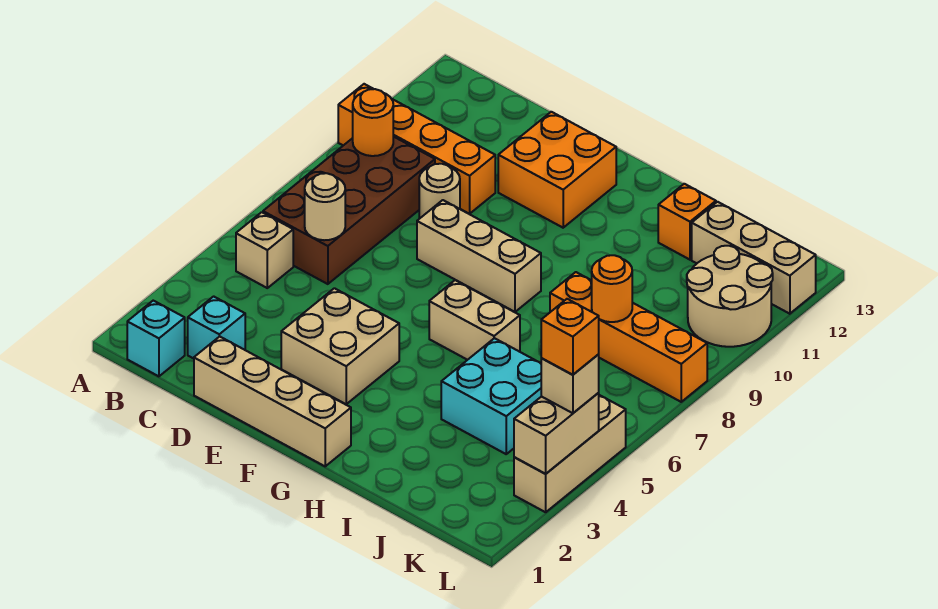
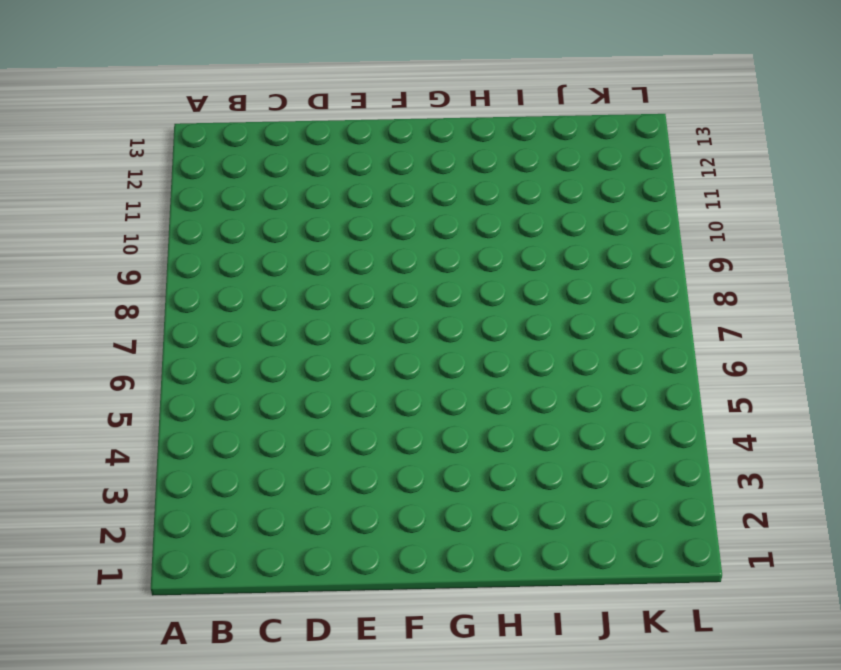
none -> orange brick A10:D10 level 1
none -> cyan brick B1 level 1
none -> tan brick B5 level 1

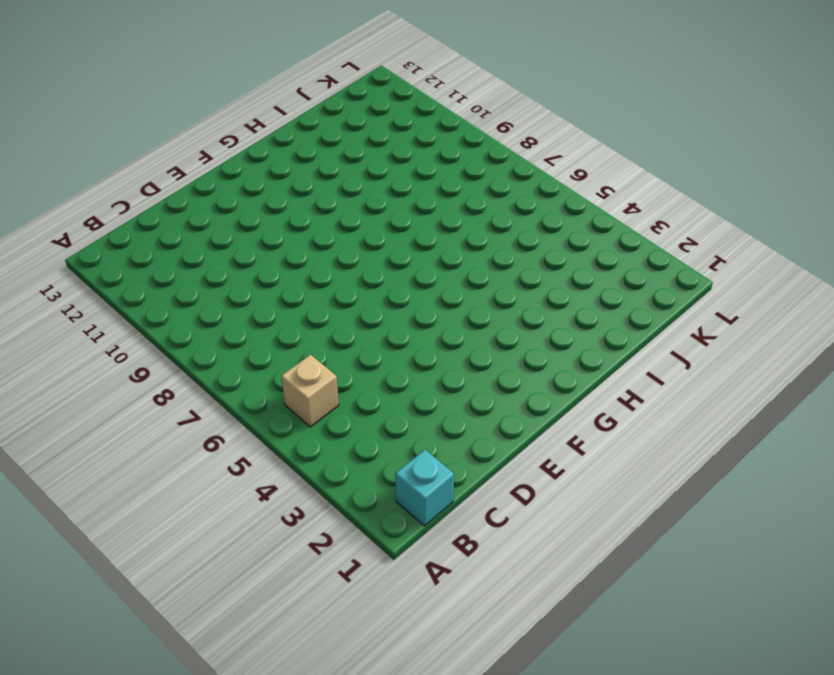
none -> orange brick A10:D10 level 1
none -> brown brick B6:C9 level 1
none -> cyan brick C2 level 1

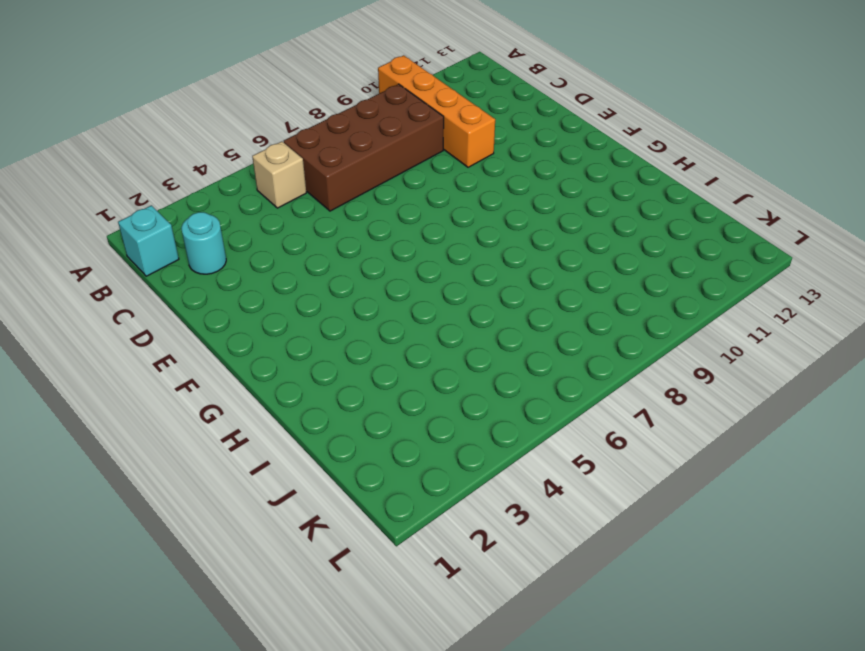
cyan round brick C2 level 1 -> cyan brick C2 level 1
none -> tan brick D1:G1 level 1
none -> tan round brick D9 level 1
none -> tan brick E3:F4 level 1

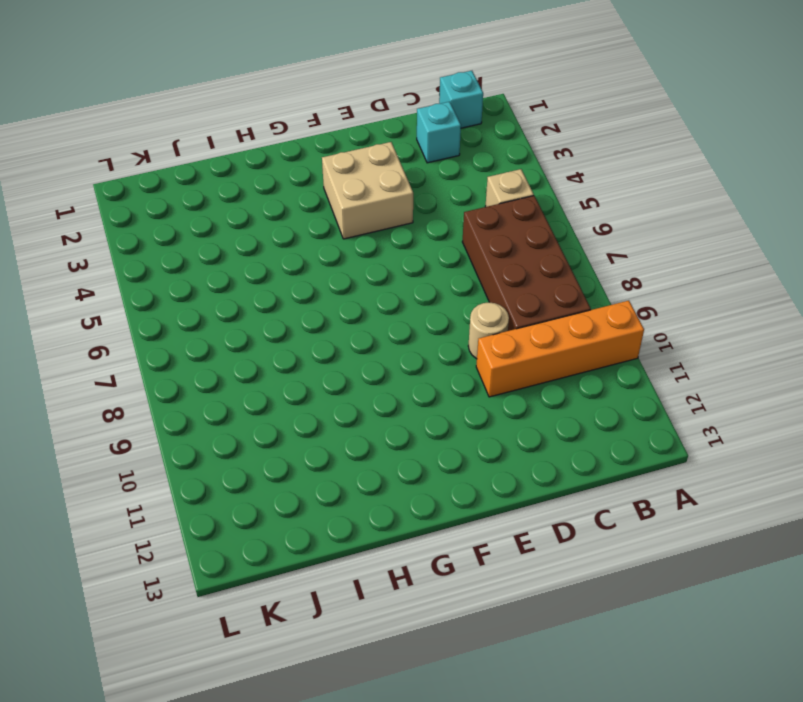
none -> tan brick D1:G1 level 1
none -> tan brick E8:G8 level 1
none -> orange brick E11:F12 level 1

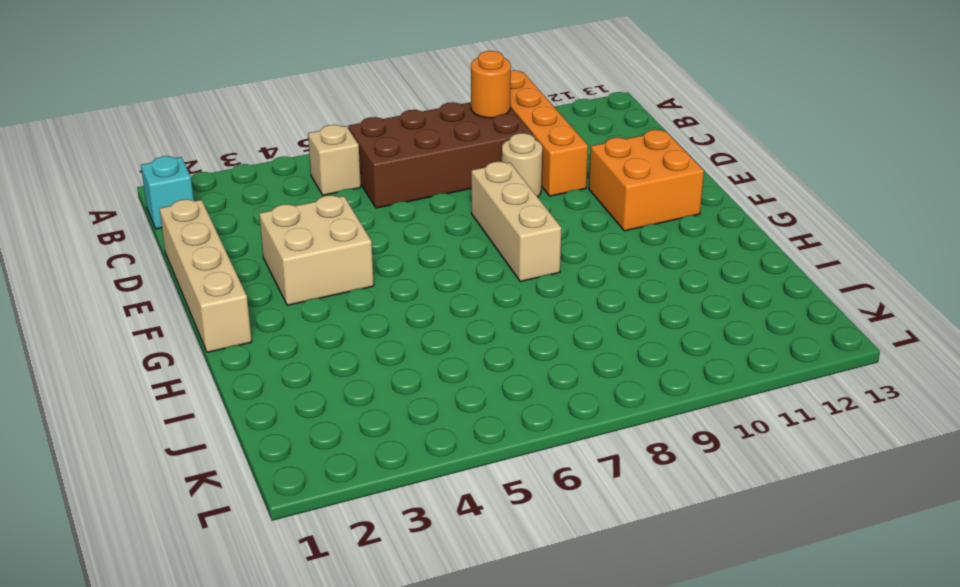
none -> cyan brick C2 level 1
none -> tan brick G6:H6 level 1
none -> cyan brick I4:J5 level 1

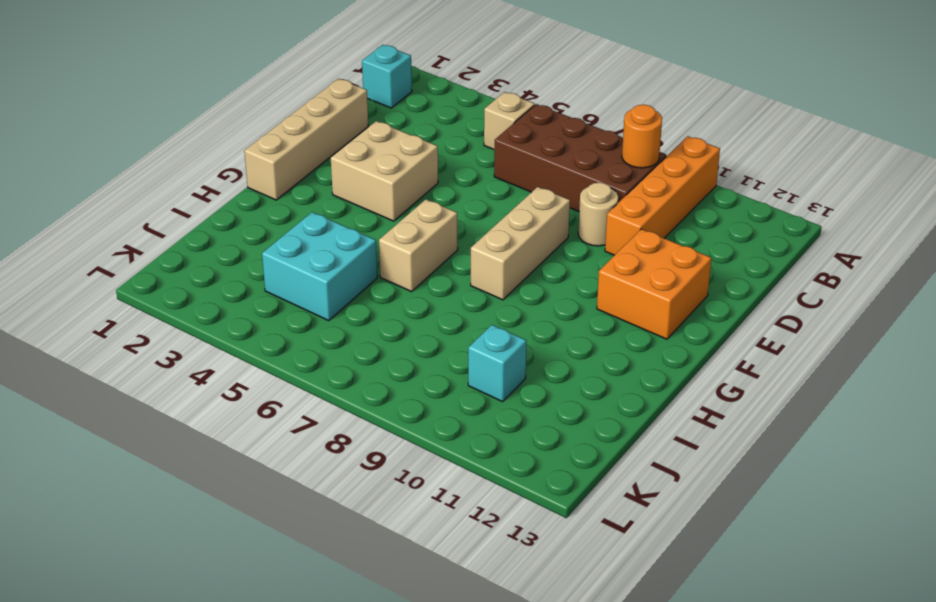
cyan brick J10 level 1 -> cyan brick C2 level 1
none -> orange brick I8:L8 level 1
none -> orange brick I12 level 1
none -> tan brick J12:L12 level 1

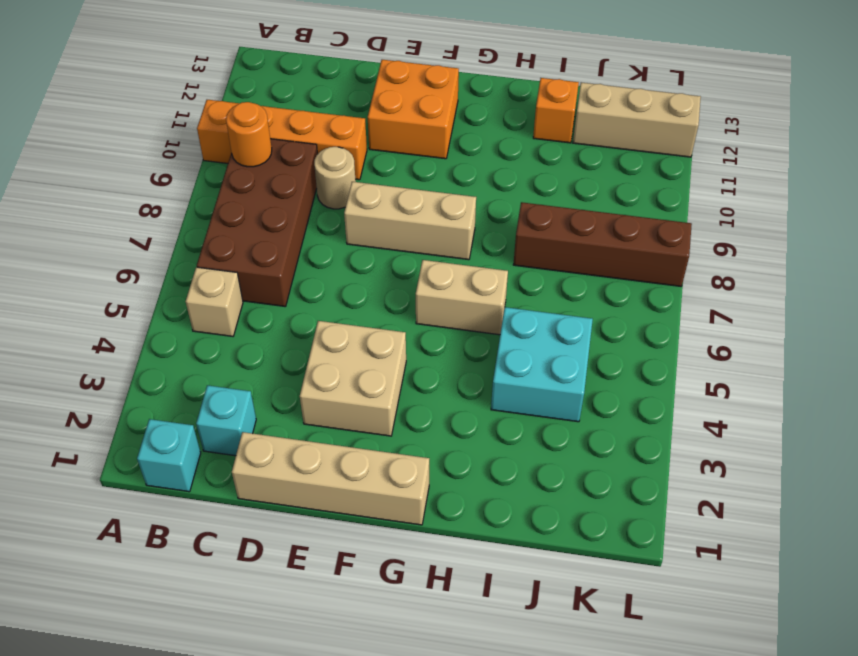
brown brick I8:L8 level 1 -> orange brick I8:L8 level 1
none -> tan round brick K10:L11 level 1
none -> tan brick L3:L5 level 1
none -> tan round brick C6 level 2

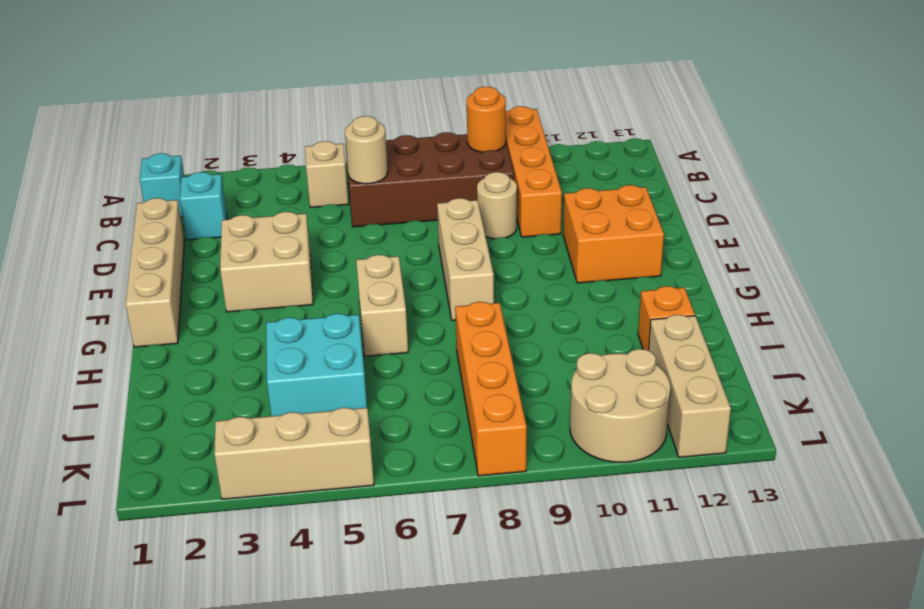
none -> orange round brick J8 level 2
none -> tan brick L3:L4 level 2
none -> tan brick L4 level 3

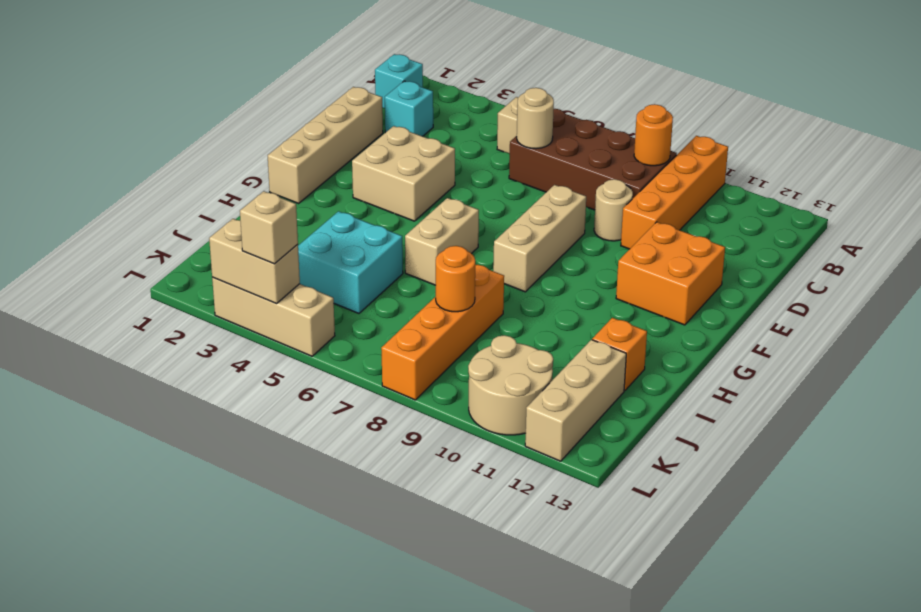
none -> orange brick L4 level 4

